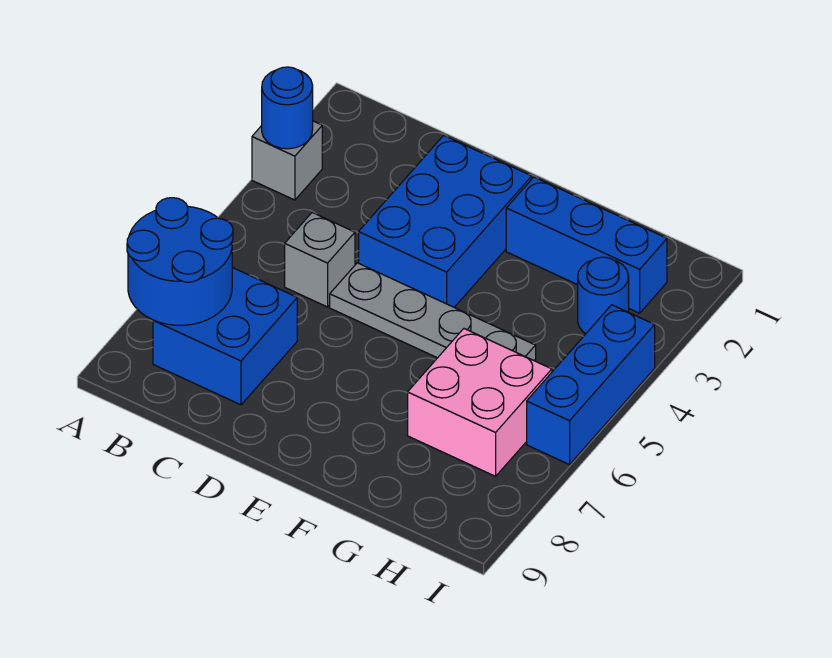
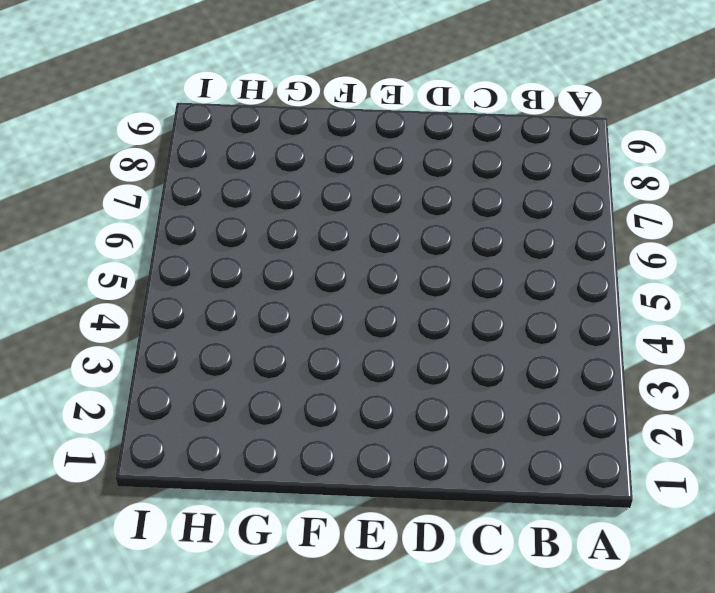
none -> grey brick A3 level 1
none -> blue brick B7:C8 level 1

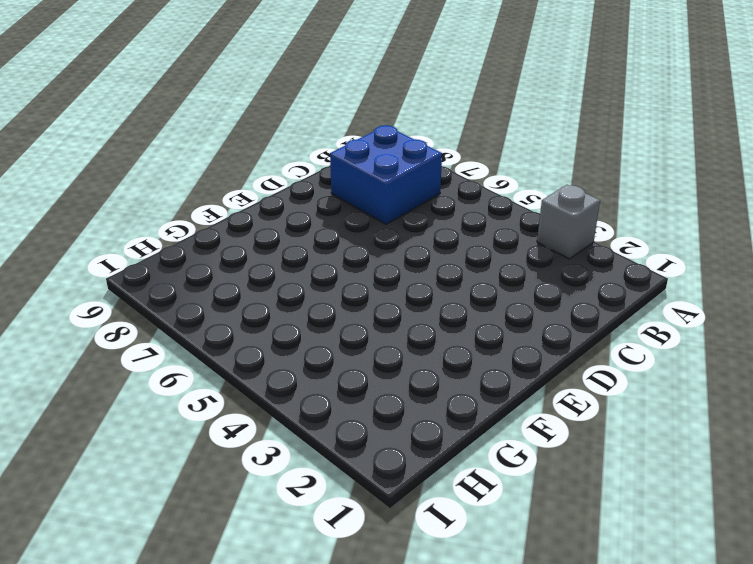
none -> grey brick C5 level 1
none -> blue brick D2:E4 level 1

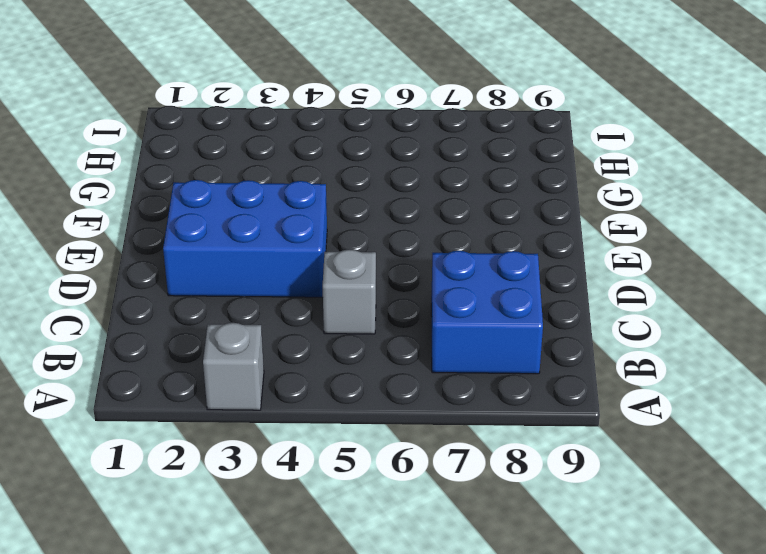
none -> grey plate D5:G5 level 1
none -> blue brick F2:H2 level 1

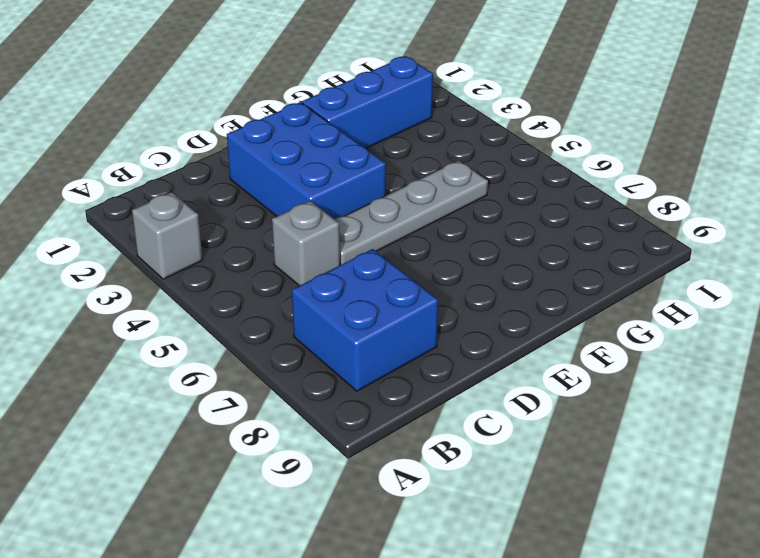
none -> pink brick G6:H7 level 1
none -> blue round brick H3 level 1

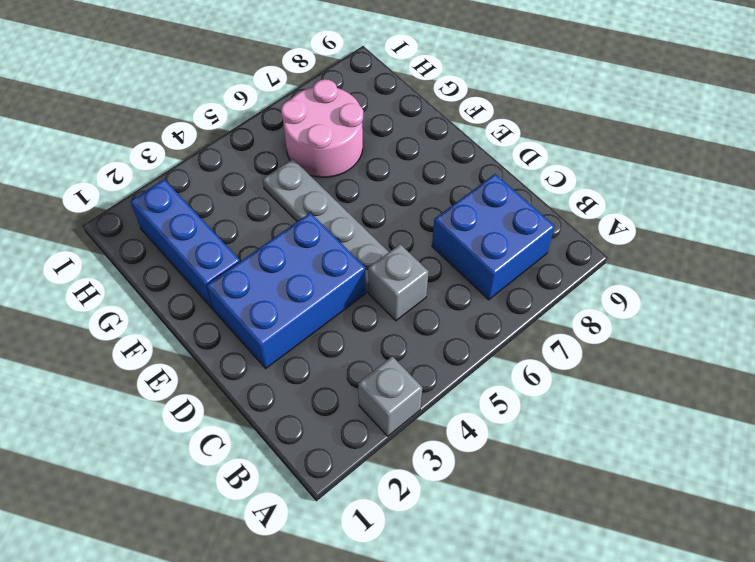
pink round brick G6:H7 level 1 -> pink brick G6:H7 level 1
none -> blue round brick H3 level 1
none -> blue brick I4:I6 level 1

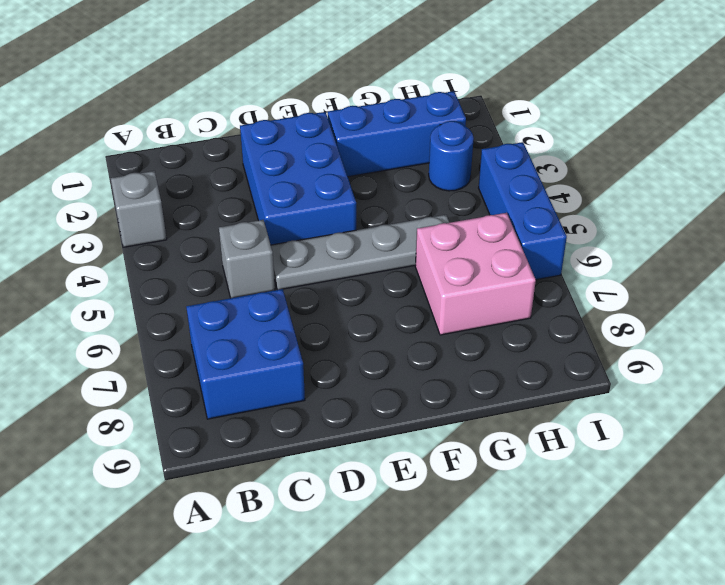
none -> blue round brick A3 level 2
none -> blue round brick A7:B8 level 2

